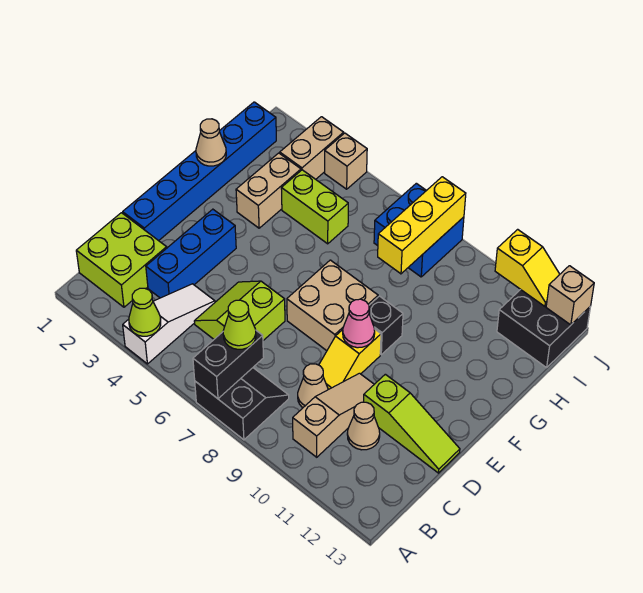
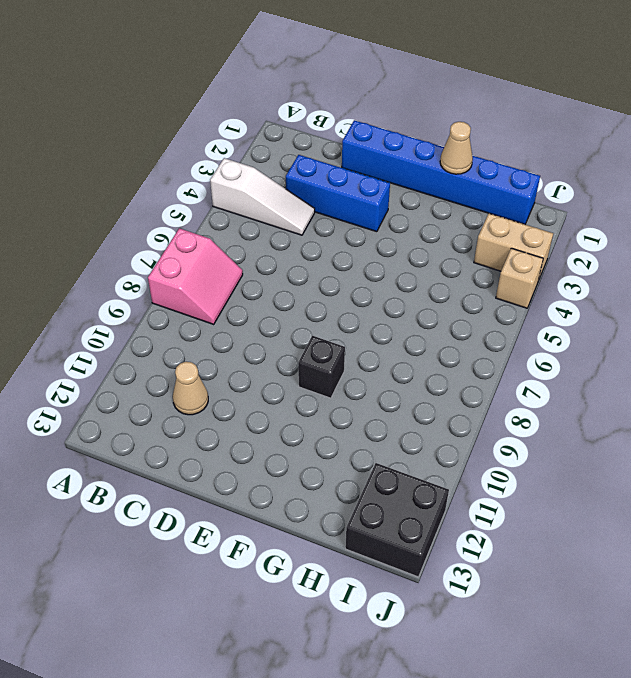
pink slope A7:B8 level 1 top A -> black slope A7:B8 level 1 top A
none -> lime brick B1:C2 level 1
none -> tan slope B10:D10 level 1 top B
none -> lime slope C5:D6 level 1 top 6

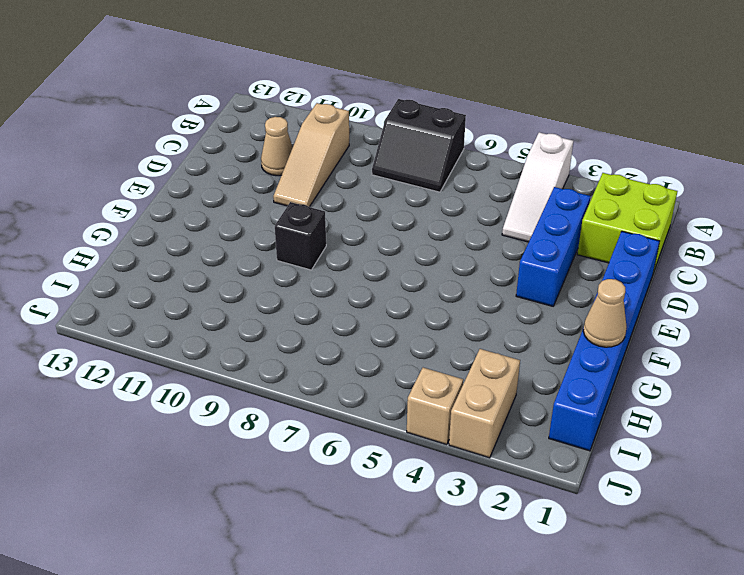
none -> lime slope C5:D6 level 1 top 6
none -> tan cone C9 level 1
none -> yellow slope D9:E9 level 1 top E

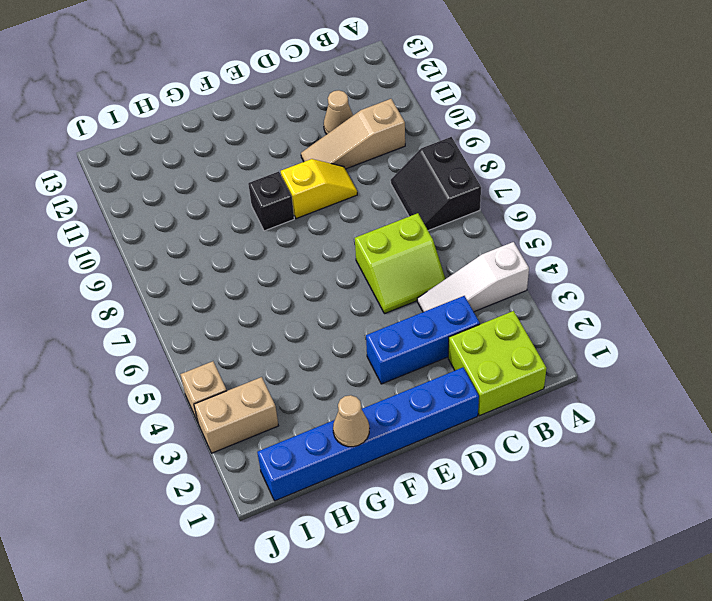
none -> tan cone C9 level 1
none -> lime slope D11:D13 level 1 top 11
none -> tan brick E7:F8 level 1

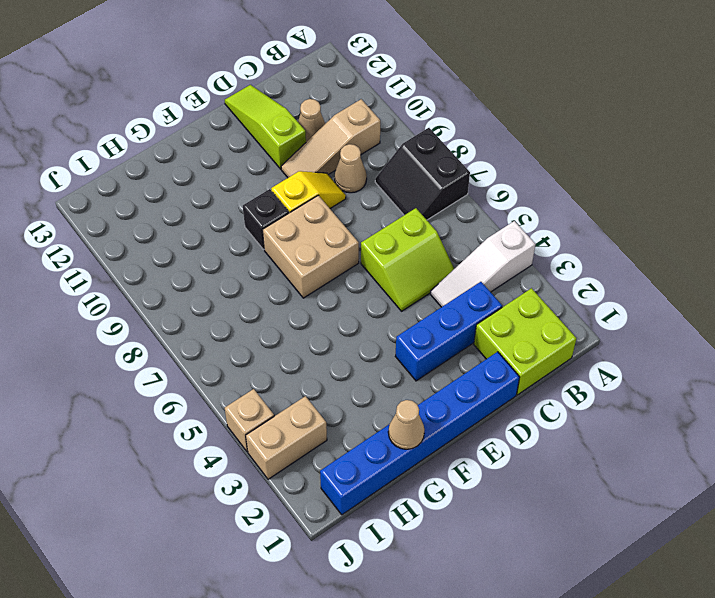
none -> tan brick G3:H3 level 1
none -> lime brick H4:H5 level 1
none -> blue brick I7:J8 level 1

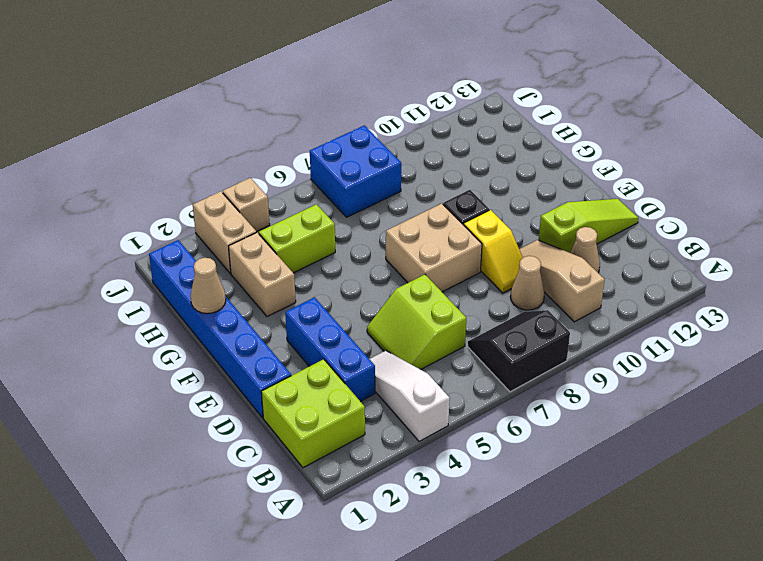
none -> black brick I12:J13 level 1
none -> lime cone A4 level 2
none -> black brick A7:B7 level 2

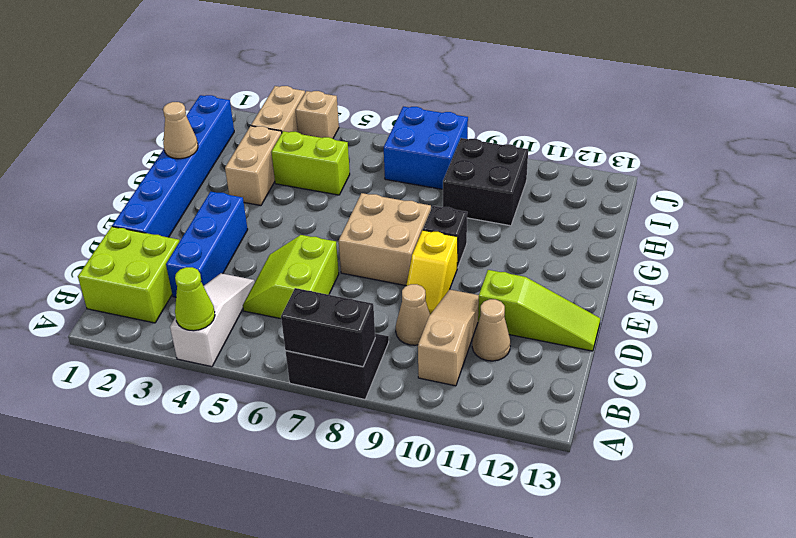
black brick A7:A8 level 2 -> black brick A7:B7 level 2
black brick H9:I10 level 1 -> black brick I12:J13 level 1
none -> pink cone E9 level 2
none -> yellow brick H8:J8 level 2
none -> yellow slope J11:J12 level 2 top 11

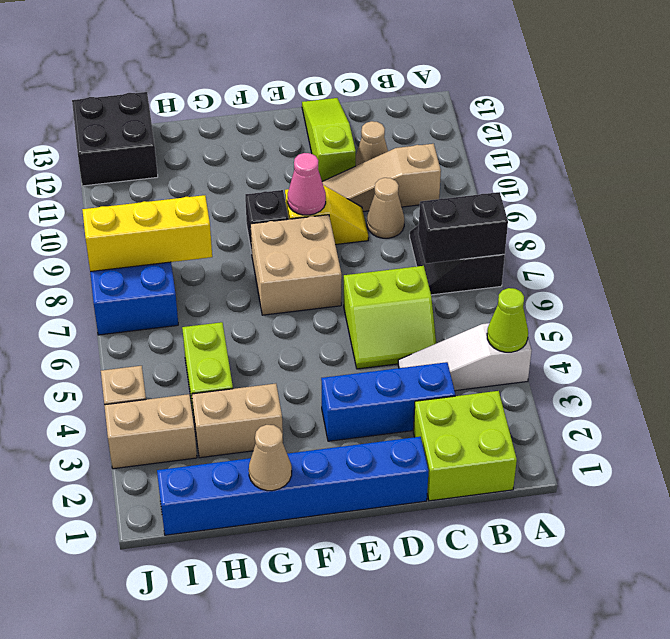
none -> yellow slope J11:J12 level 2 top 11
none -> tan brick J13 level 2
none -> lime cone B7 level 3

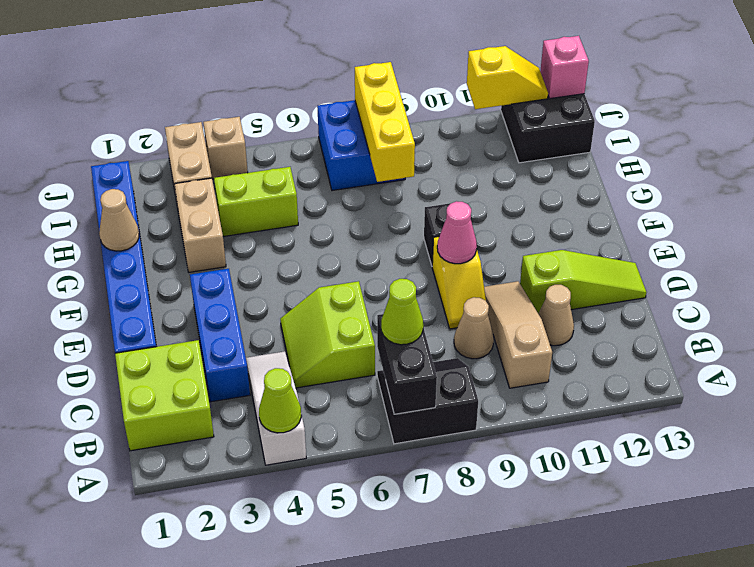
pink brick J13 level 2 -> tan brick J13 level 2
none -> tan brick E7:F8 level 1

